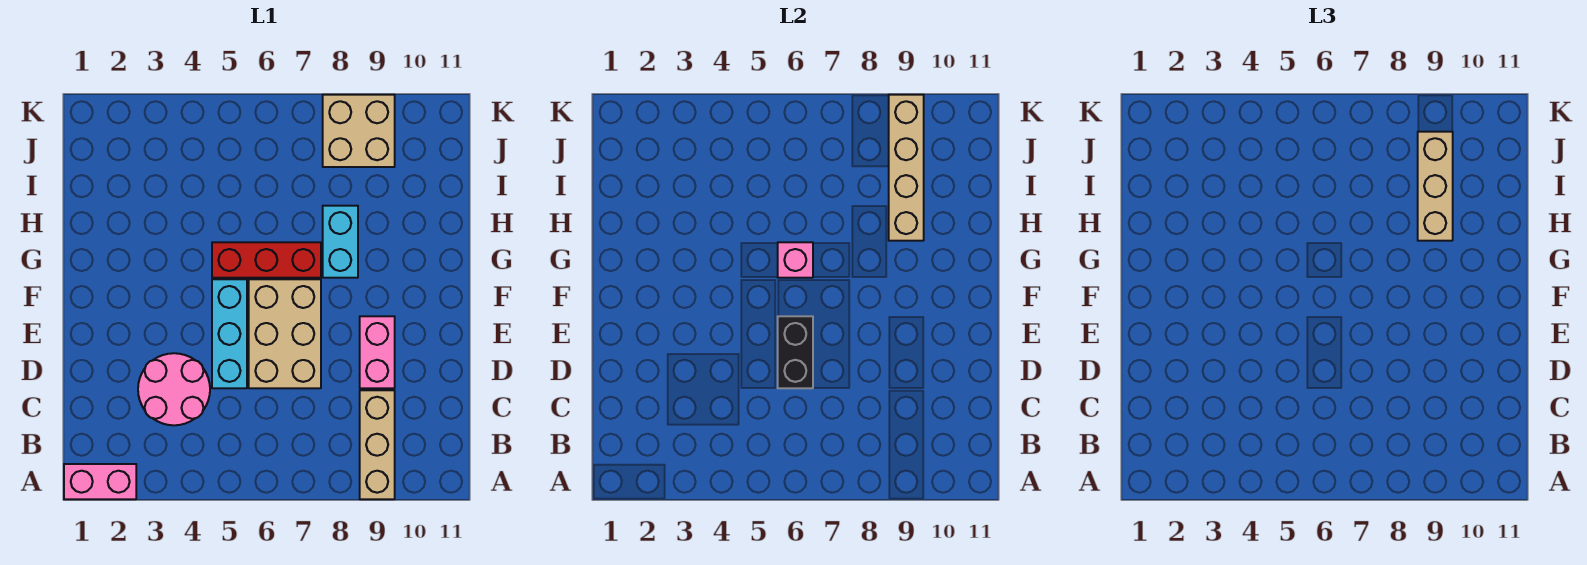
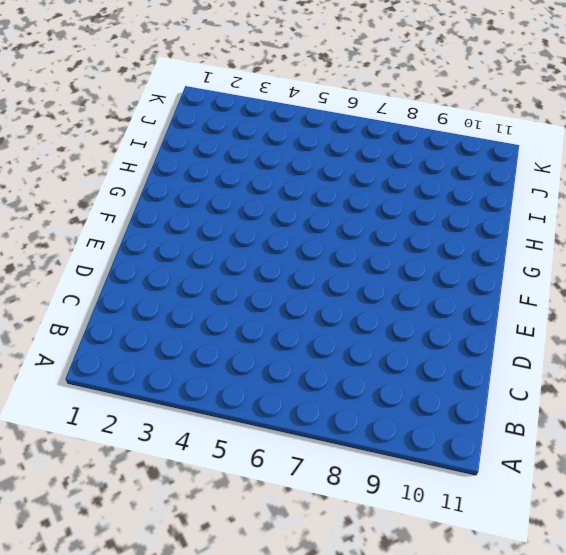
none -> pink brick A1:A2 level 1
none -> tan brick A9:C9 level 1
none -> pink round brick C3:D4 level 1

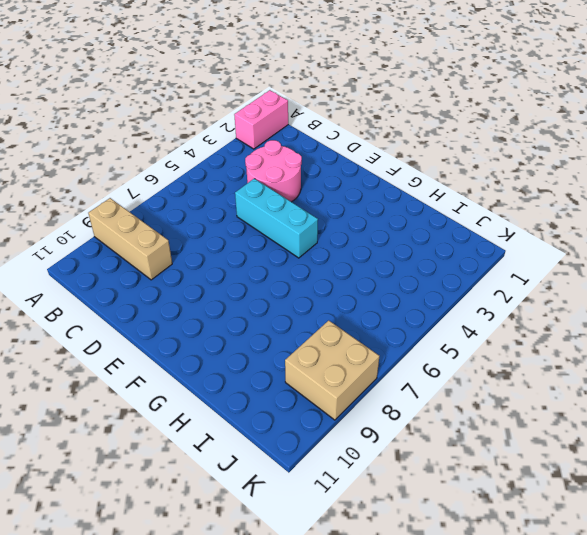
none -> tan brick D6:F7 level 1
none -> pink brick D9:E9 level 1
none -> red brick G5:G7 level 1

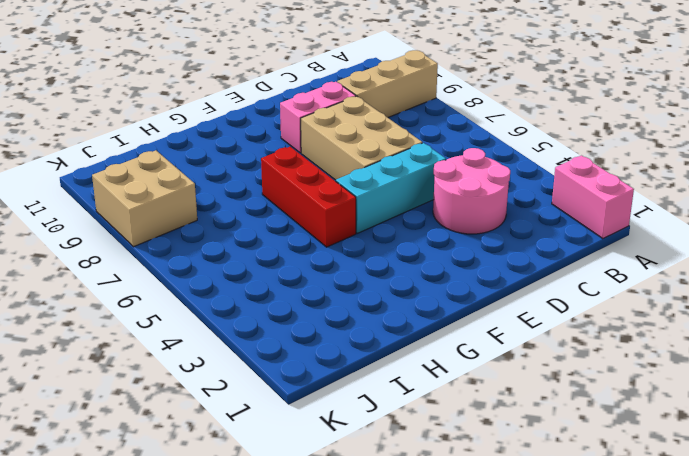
tan brick D6:E8 level 1 -> tan brick D6:F7 level 1
none -> cyan brick G8:H8 level 1
none -> black brick D6:E6 level 2
none -> pink brick G6 level 2

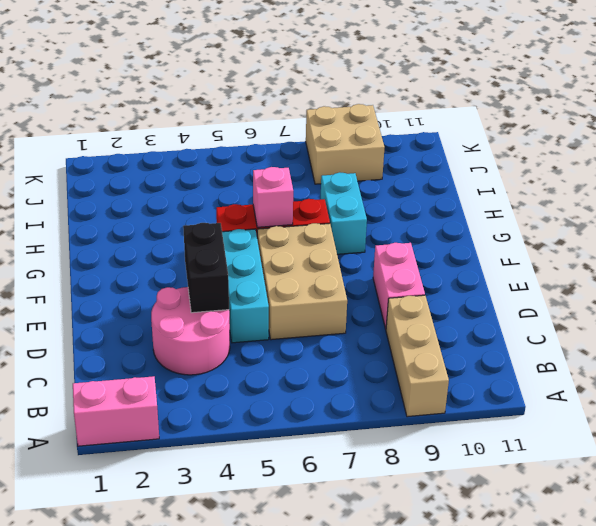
black brick D4:E4 level 2 -> black brick D6:E6 level 2
none -> tan brick H9:K9 level 2
none -> tan brick H9:J9 level 3

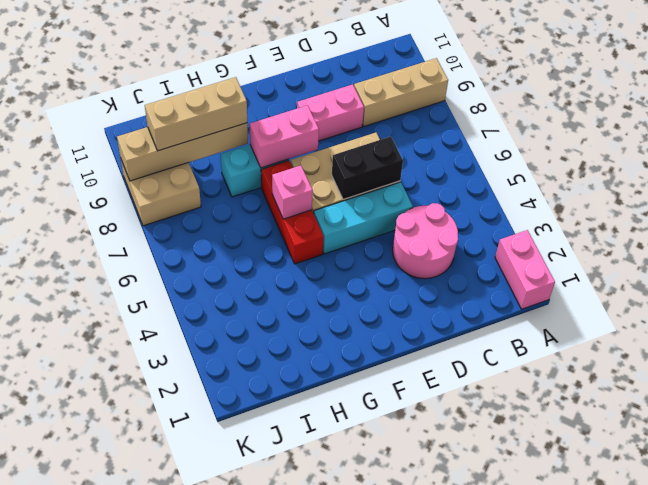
pink brick F8:G8 level 2 -> none

